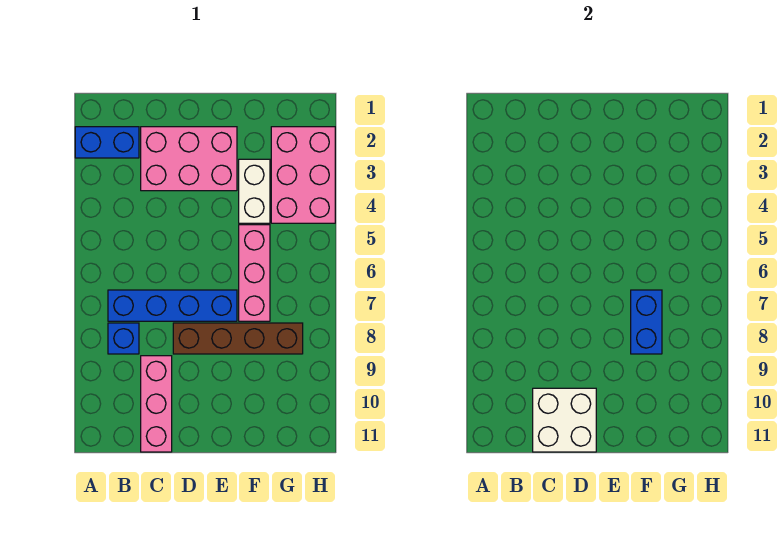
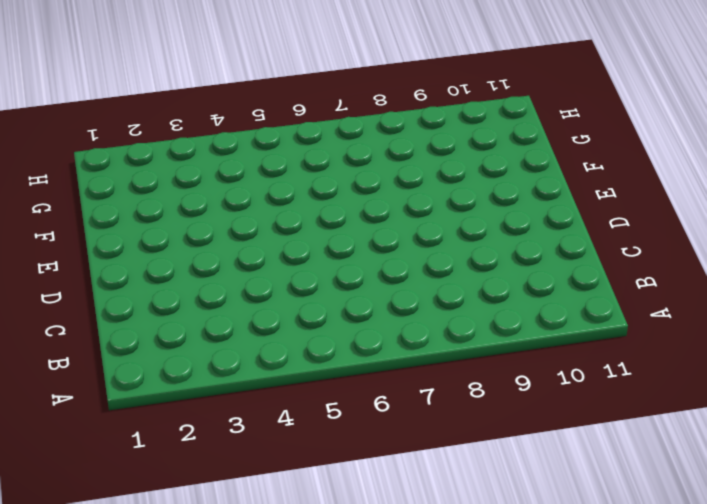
none -> blue brick A2:B2 level 1
none -> blue brick B7:E7 level 1

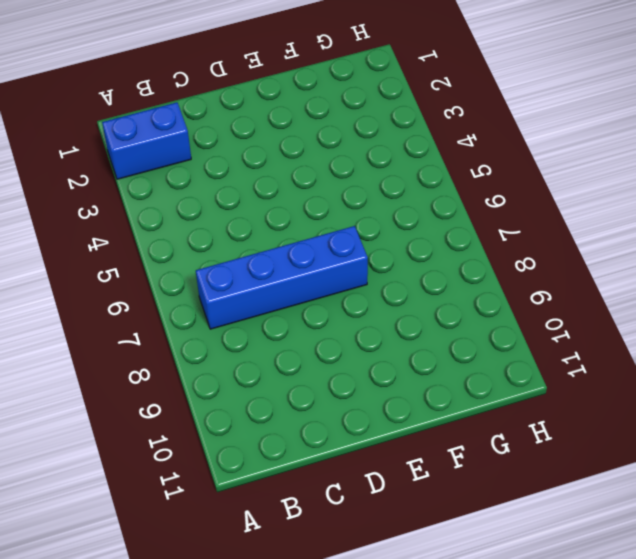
none -> blue brick B8 level 1
none -> pink brick C2:E3 level 1

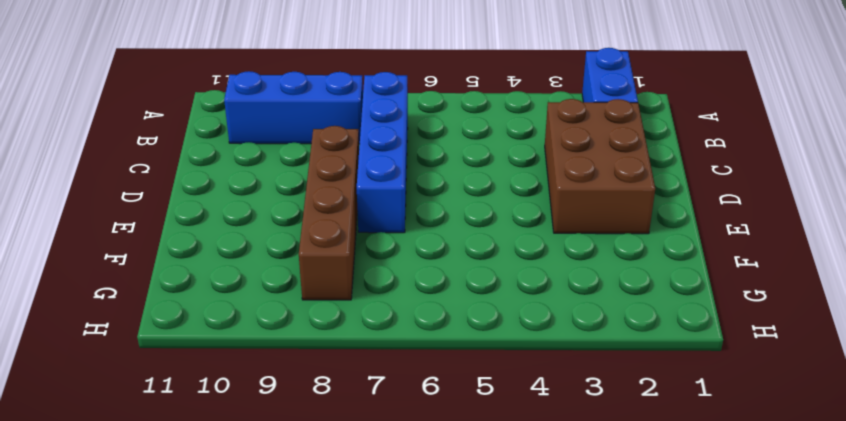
blue brick B8:B10 level 1 -> blue brick B8 level 1
brown brick C2:E3 level 1 -> pink brick C2:E3 level 1
none -> pink brick C9:C11 level 1
none -> white brick F3:F4 level 1

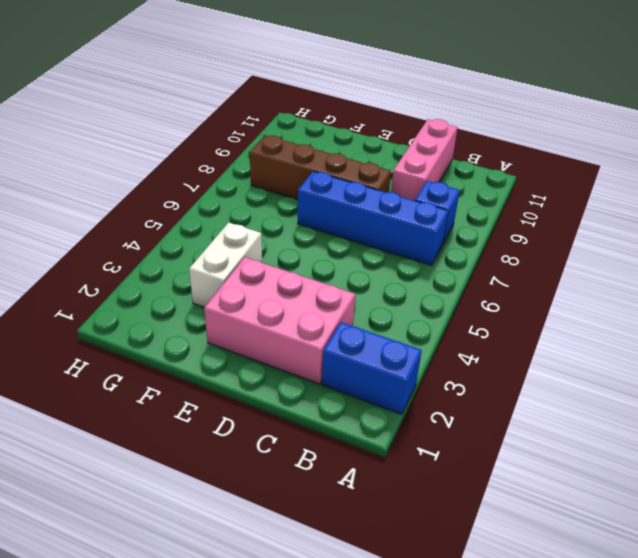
none -> pink brick F5:F7 level 1
none -> pink brick G2:H4 level 1

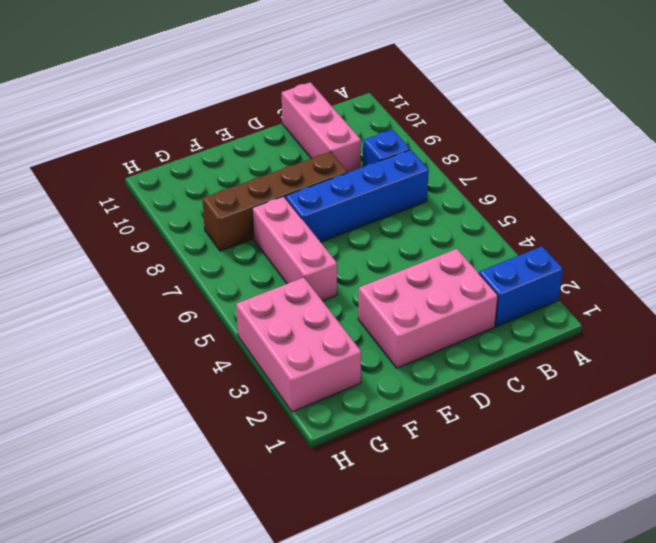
none -> white brick F3:F4 level 1
none -> white brick C10:D11 level 2

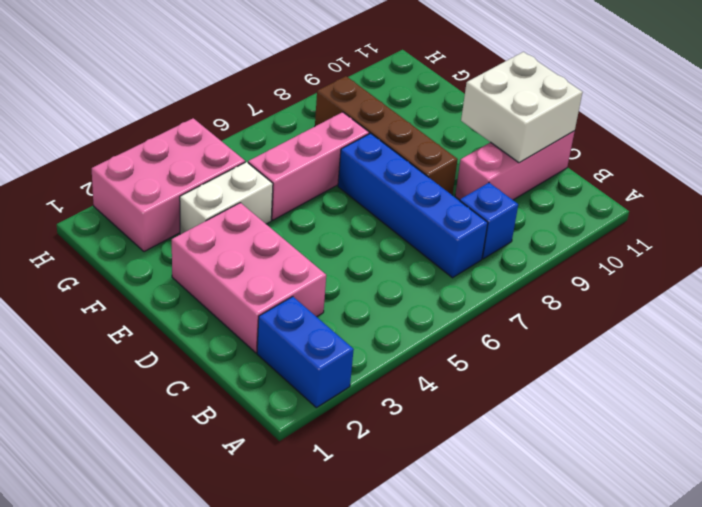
none -> blue brick F7:F8 level 2

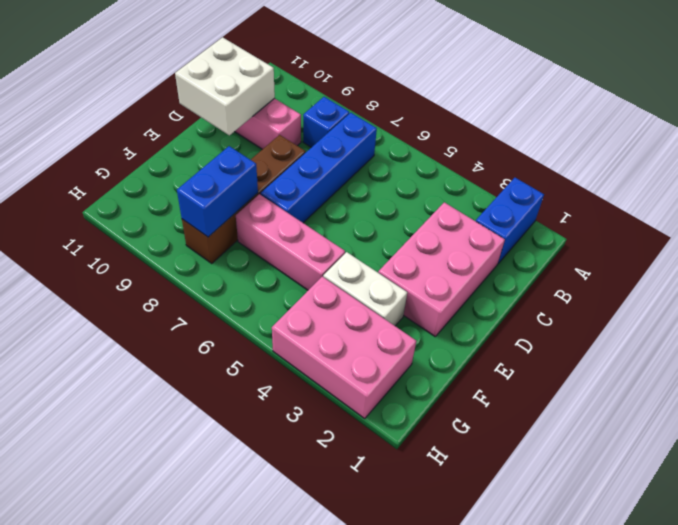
blue brick F8:G8 level 2 -> blue brick F7:F8 level 2

